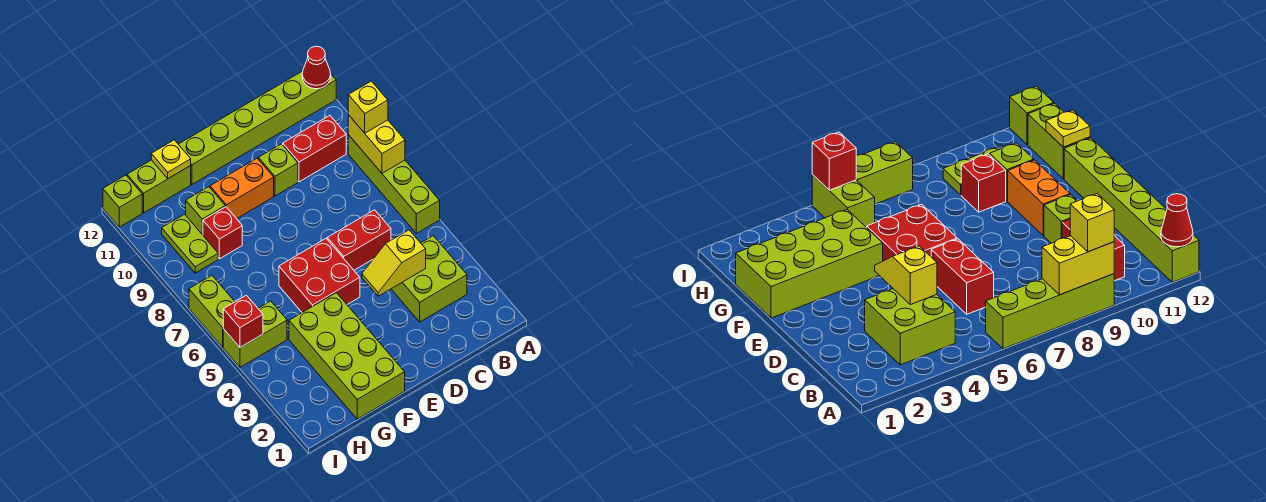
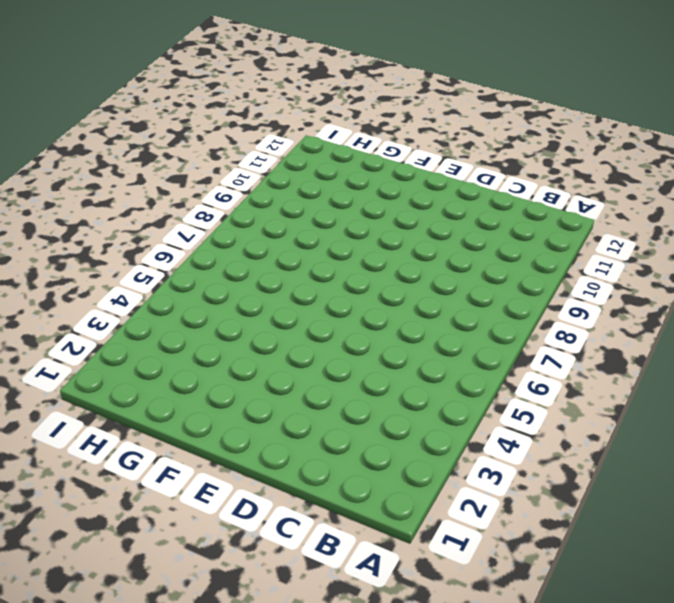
none -> lime brick A6:A9 level 1
none -> lime brick A12:F12 level 1
none -> lime brick B3:C4 level 1

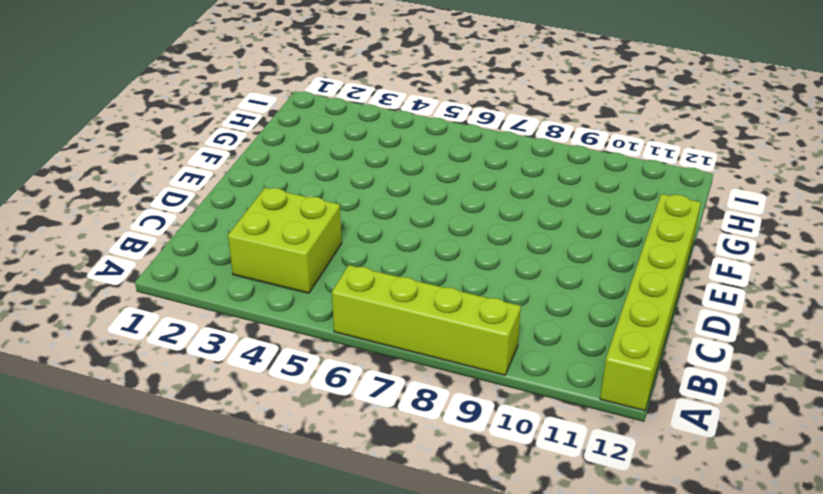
none -> red brick B10:C10 level 1
none -> red brick C6:D6 level 1
none -> lime brick D10 level 1

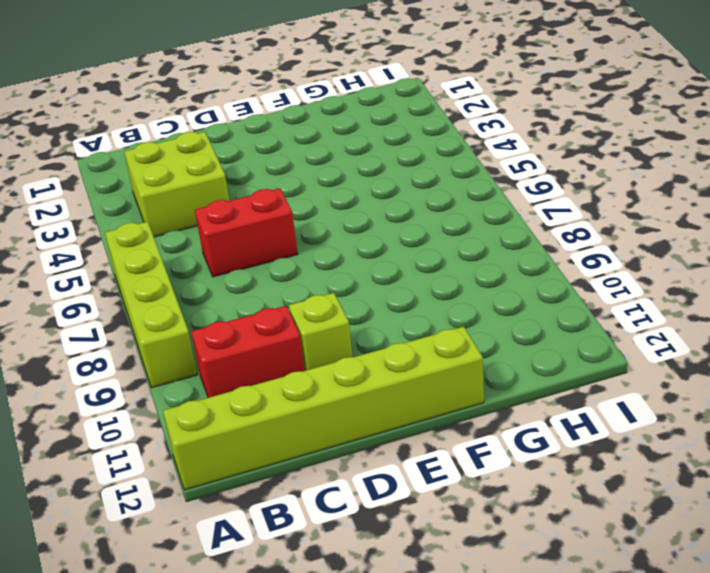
none -> red brick E5:F6 level 1
none -> orange brick E10:F10 level 1
none -> lime brick F1:G4 level 1

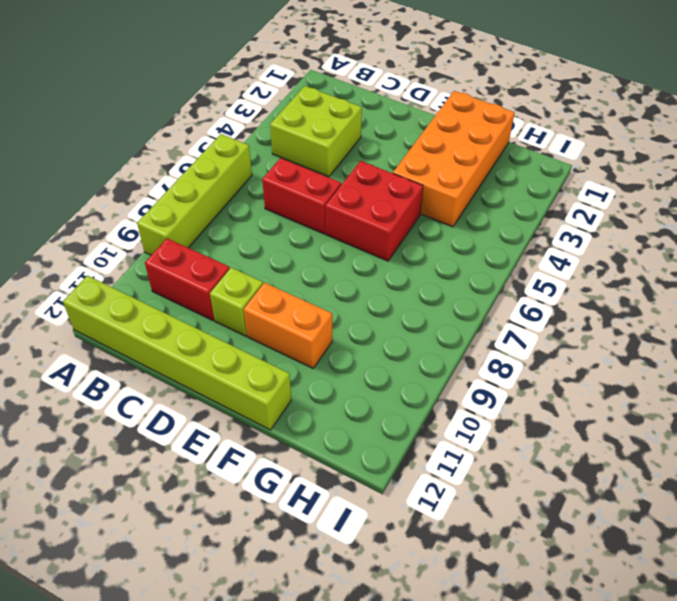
orange brick F1:G4 level 1 -> lime brick F1:G4 level 1
none -> red brick G9 level 1
none -> lime brick G10 level 1
none -> lime brick G12:H12 level 1

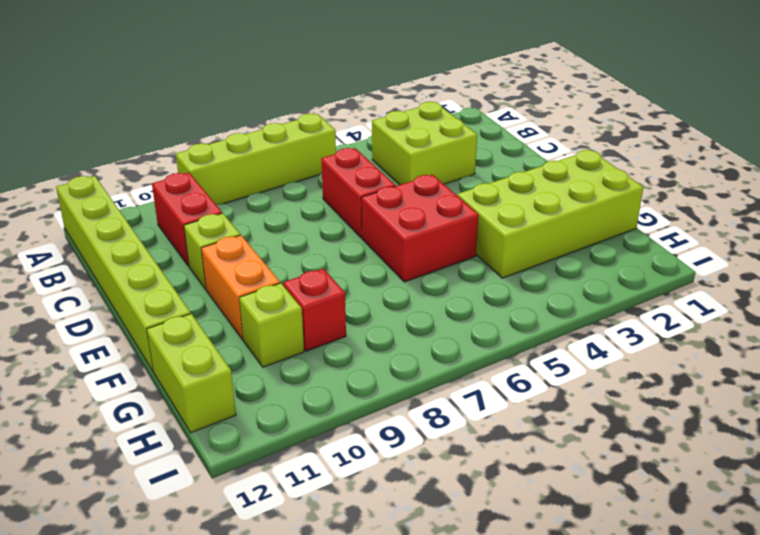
none -> lime brick H5:I5 level 1
none -> lime plate H9:H10 level 1
none -> lime brick I6:I7 level 1

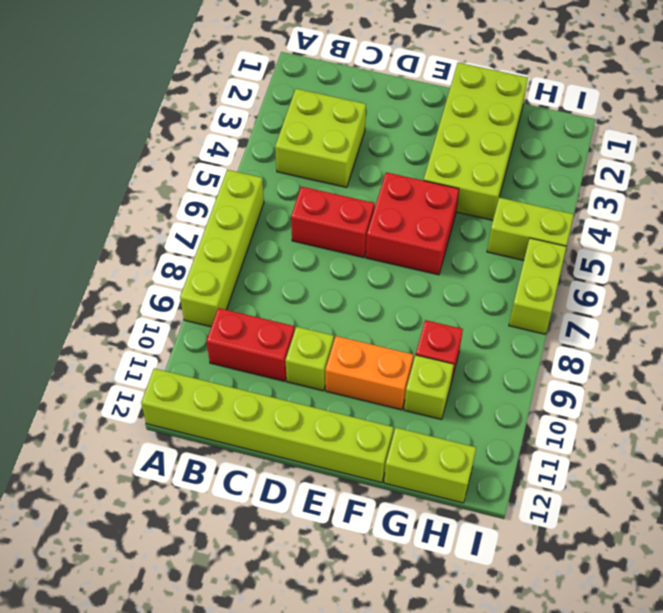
none -> lime plate H9:H10 level 1
none -> lime brick I12 level 1
none -> yellow brick A8:A9 level 2

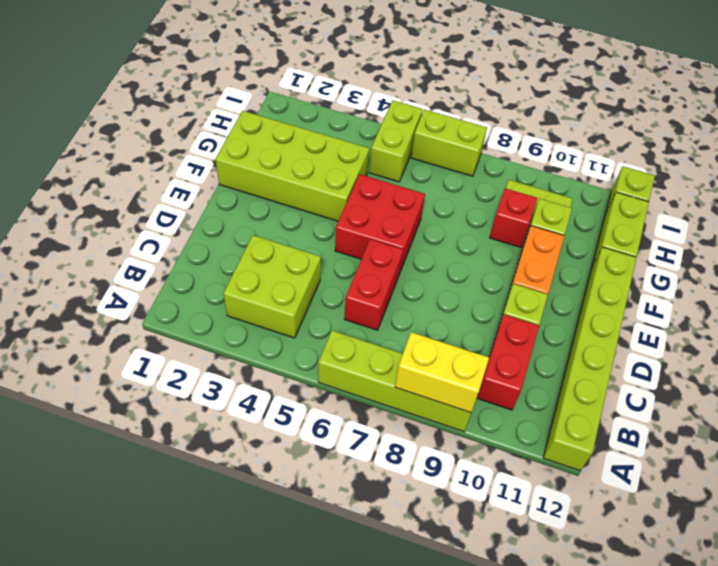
none -> red cone A12 level 2
none -> yellow slope C4:D4 level 2 top C
none -> yellow plate G12 level 2

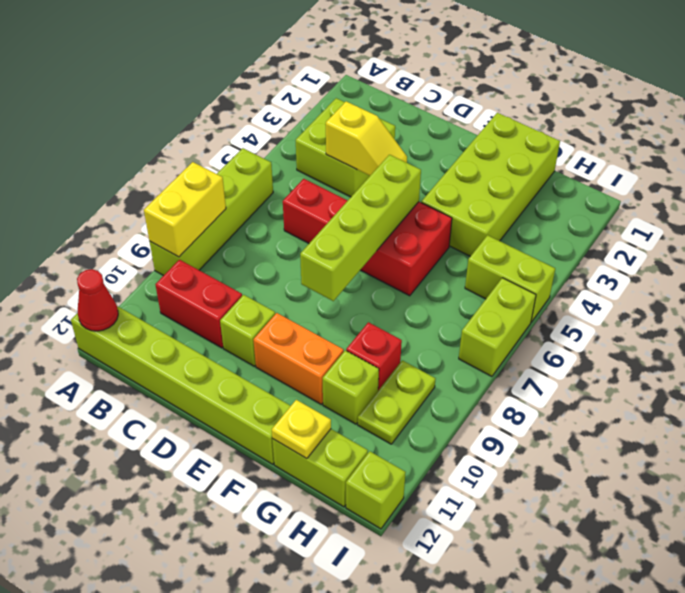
lime brick E5:E8 level 2 -> none
none -> red brick I5 level 2
none -> yellow brick A9 level 3

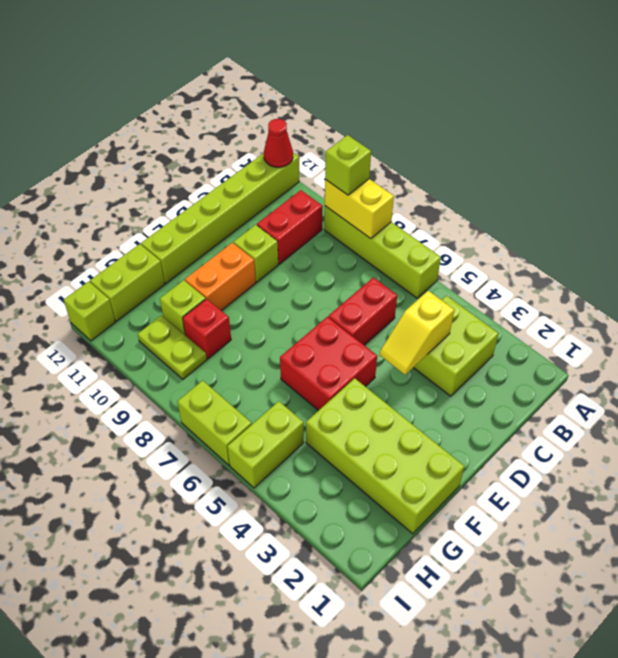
lime brick A9 level 3 -> yellow brick A9 level 3
none -> yellow plate G12 level 2
none -> red brick I5 level 2

